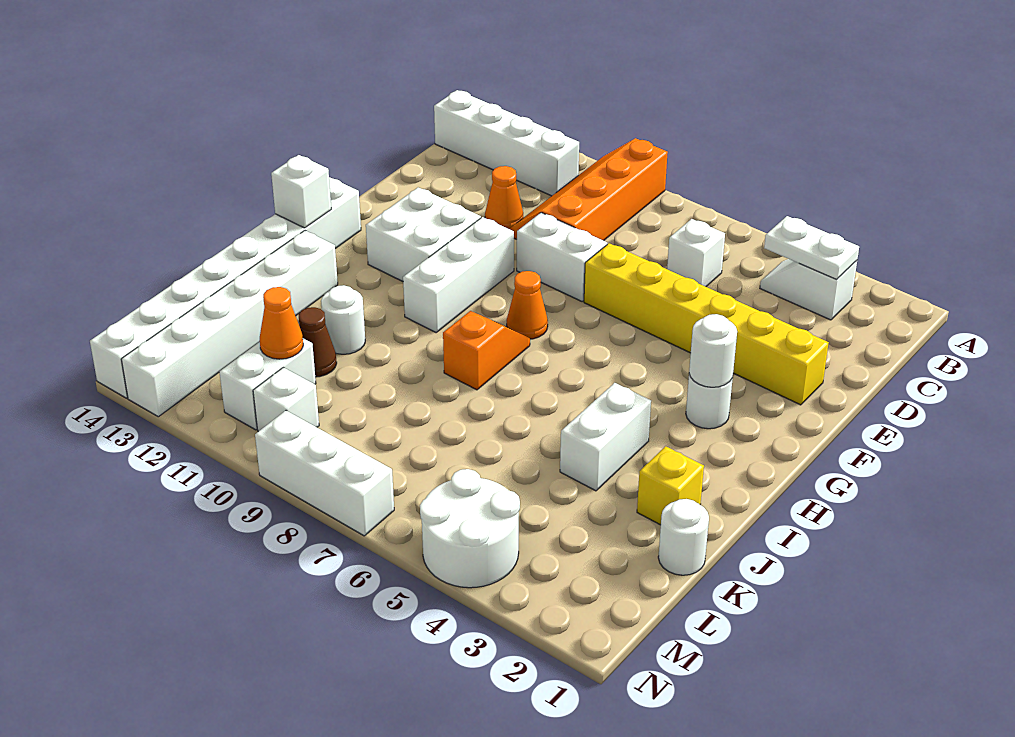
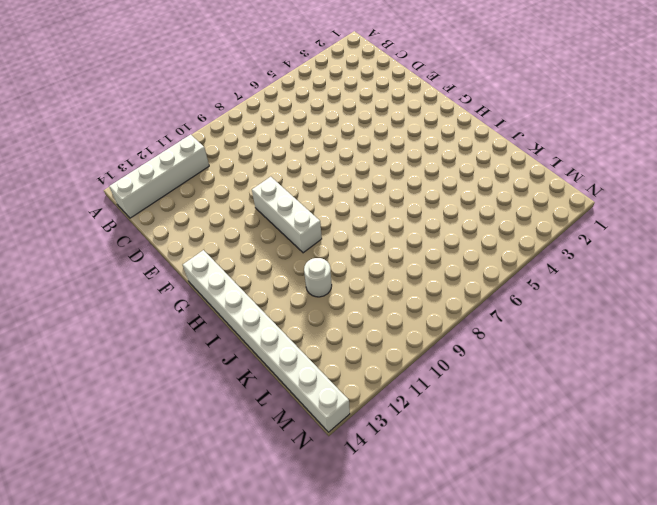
none -> orange slope A9:D10 level 1 top 9
none -> white slope B3:B4 level 1 top 3
none -> white brick C6 level 1

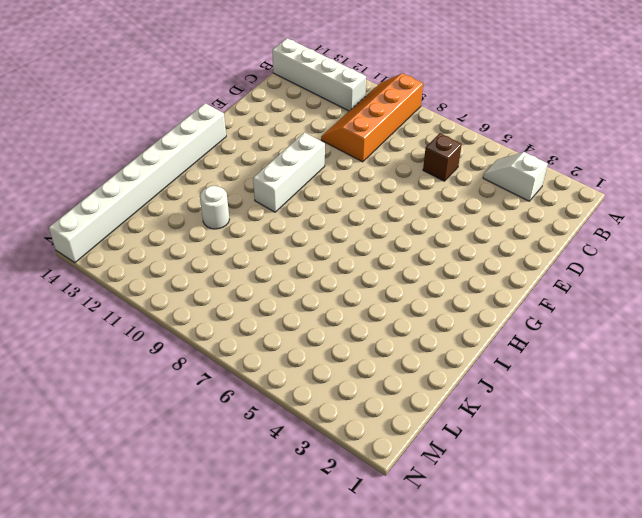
brown brick C6 level 1 -> white brick C6 level 1
none -> orange cone D11 level 1
none -> yellow brick E2:E7 level 1
none -> white brick E8:E9 level 1

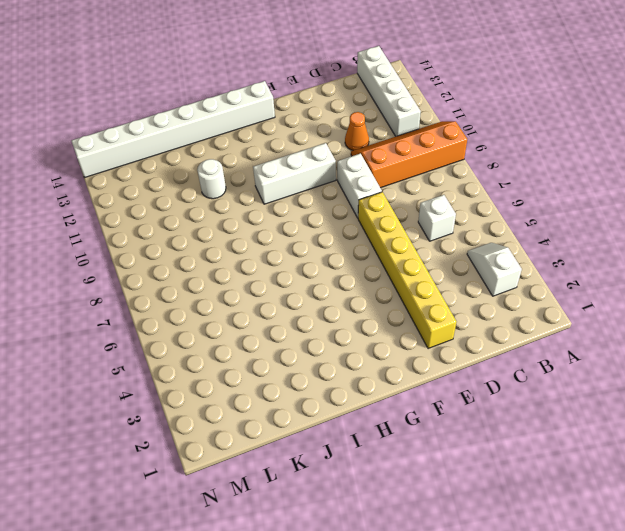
none -> white brick F11:G12 level 1
none -> white round brick G3 level 1
none -> orange cone G8 level 1

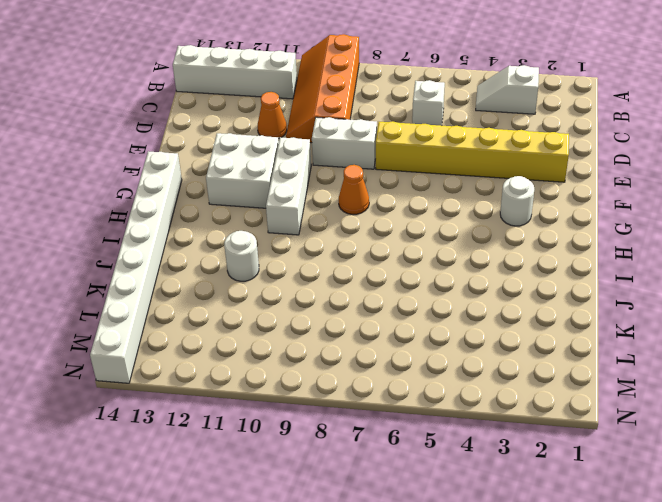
none -> orange slope H8:I8 level 1 top I
none -> white brick I4:J4 level 1
none -> white brick I13:N13 level 1

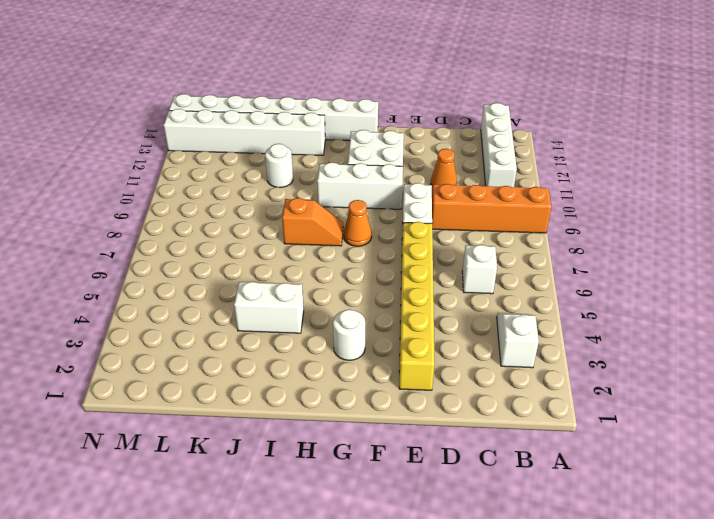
none -> yellow brick J2 level 1
none -> white round brick K1 level 1
none -> brown cone K11 level 1

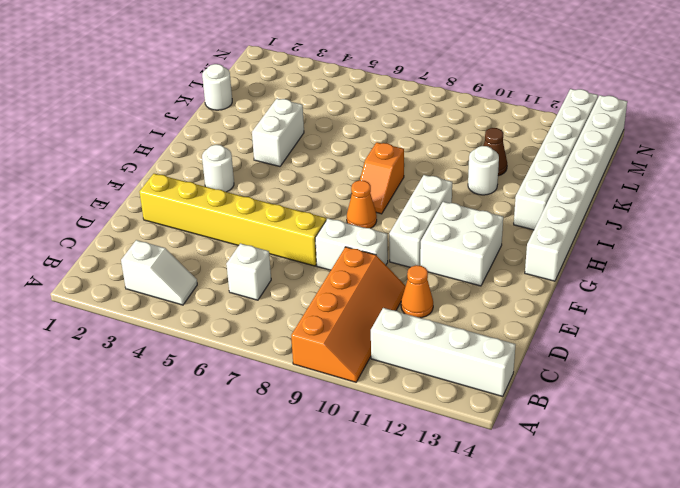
none -> yellow brick J2 level 1
none -> white brick L11:M11 level 1
none -> white round brick M4:N5 level 1

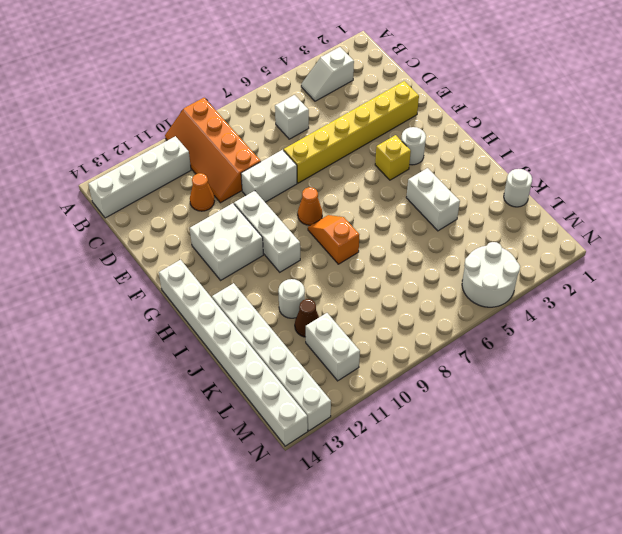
yellow brick G4 level 1 -> yellow brick J2 level 1
none -> white brick M10 level 1
none -> white brick N7:N9 level 1
none -> white plate B3:B4 level 2

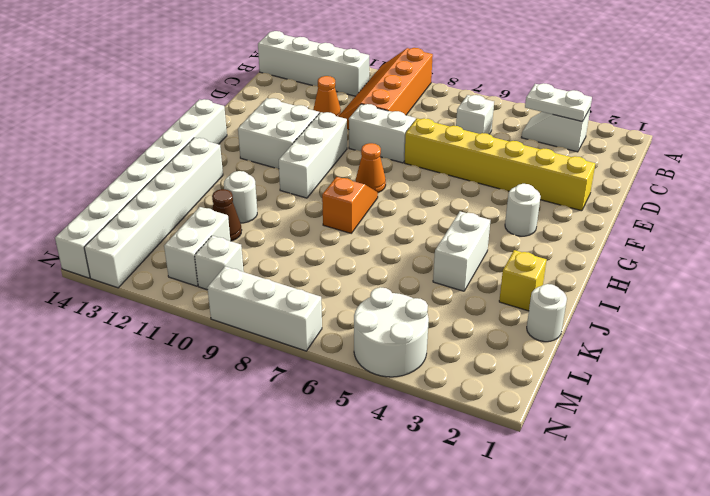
none -> white round brick G3 level 2
none -> white brick H14 level 2
none -> orange cone L11 level 2

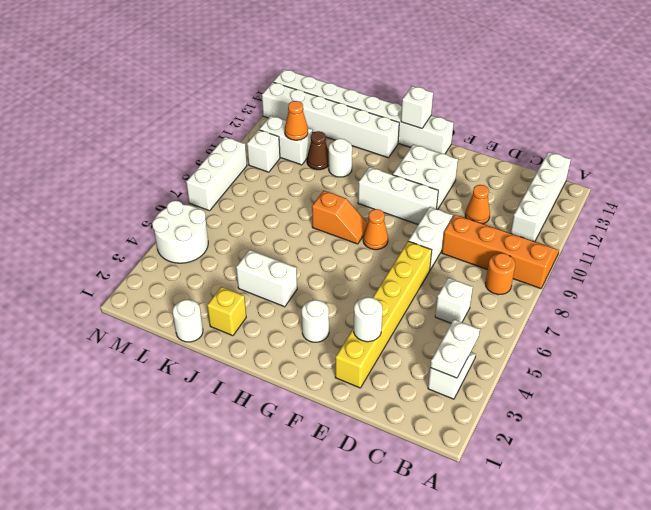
orange round brick B8 level 1 -> none
white round brick E3 level 2 -> white round brick G3 level 2

